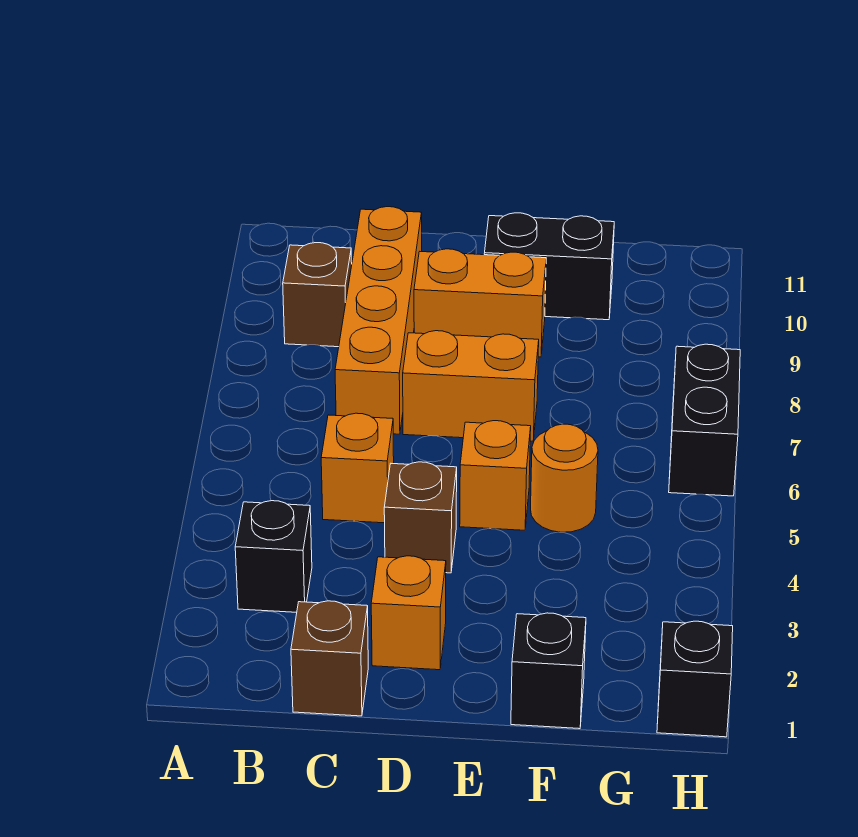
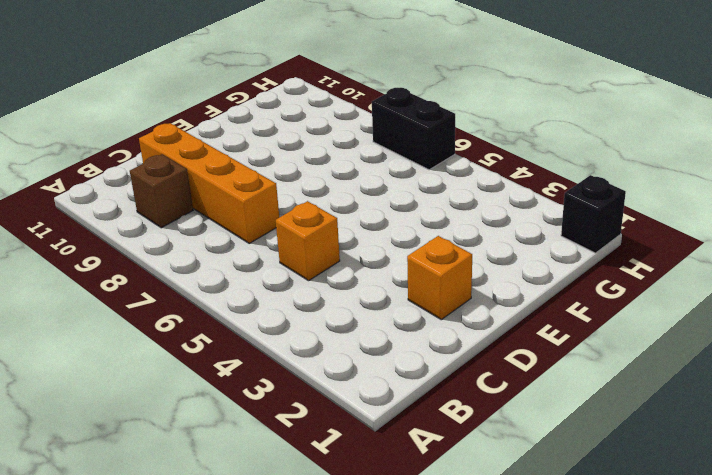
none -> black brick B3 level 1
none -> brown brick C1 level 1
none -> brown brick D4 level 1

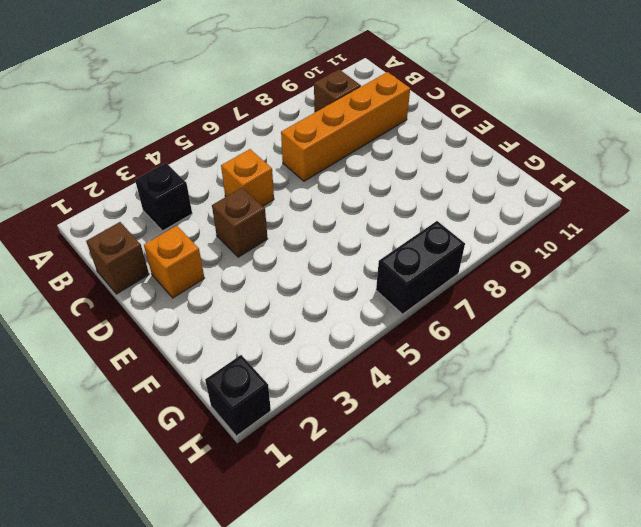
none -> orange brick D7:E7 level 1
none -> orange brick D9:E9 level 1
none -> orange brick E5 level 1

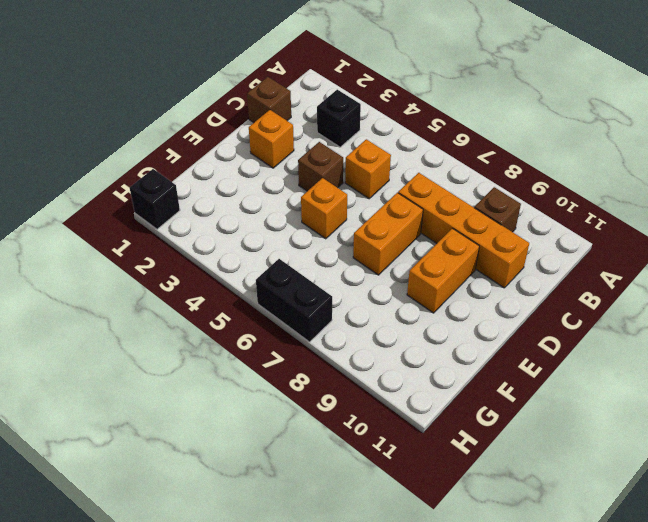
none -> black brick E10:F10 level 1
none -> black brick F1 level 1
none -> orange round brick F5 level 1

